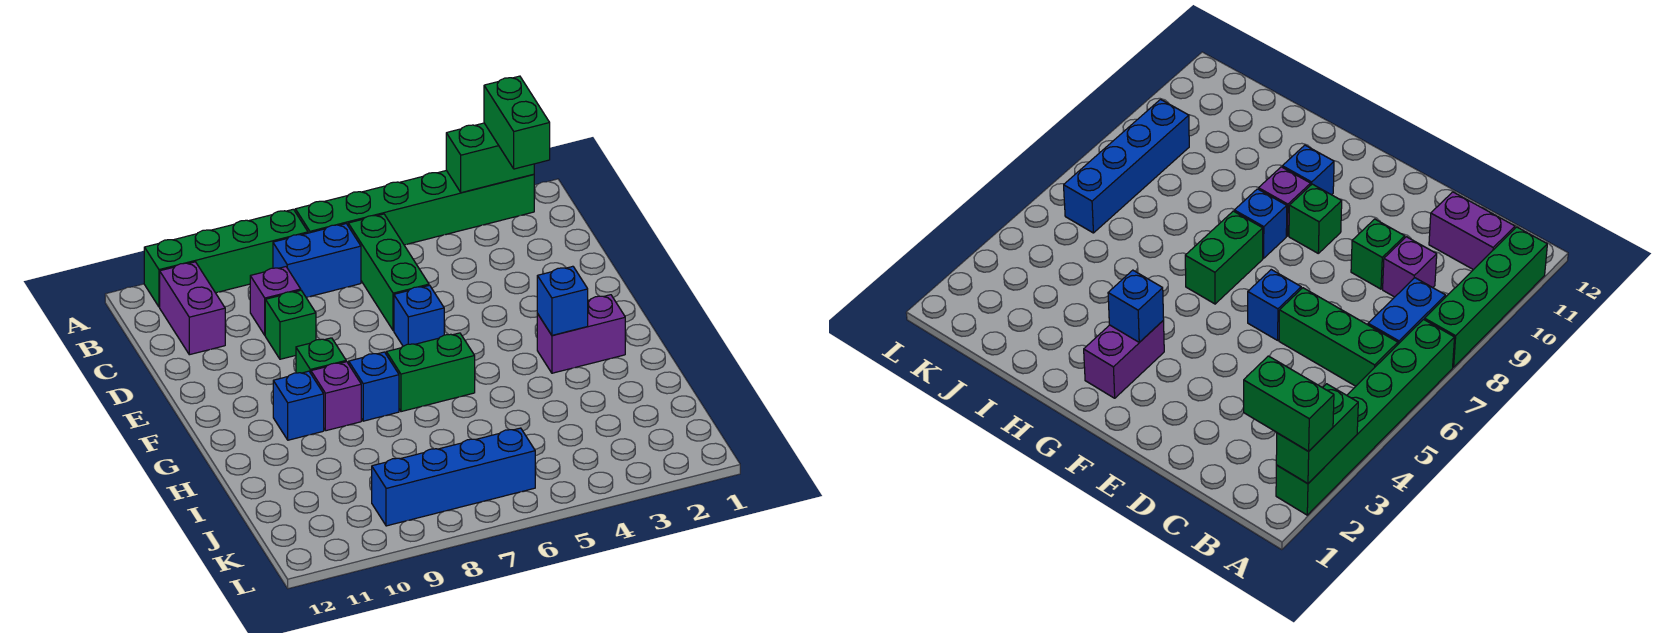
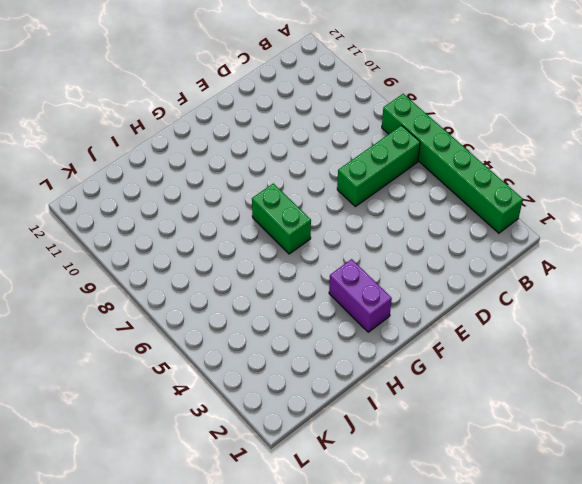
none -> green brick A8:A11 level 1
none -> blue brick B7:B8 level 1
none -> purple brick B11:C11 level 1

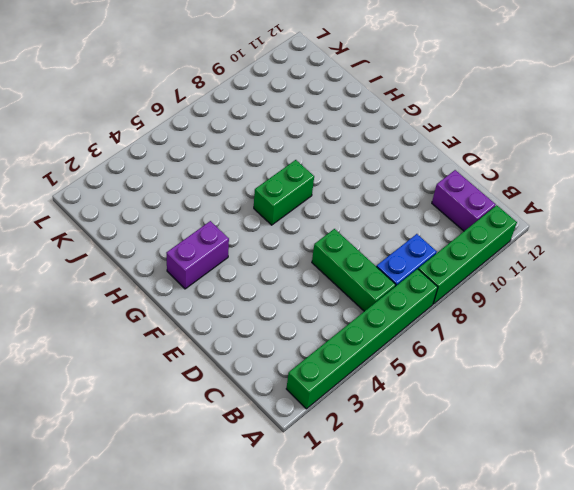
none -> purple brick C9 level 1
none -> green brick D9 level 1
none -> blue brick E6 level 1

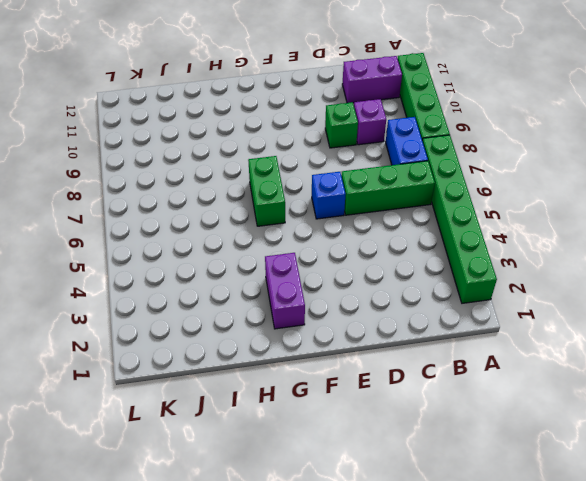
none -> green brick F9 level 1
none -> blue brick G8 level 1
none -> purple brick G9 level 1

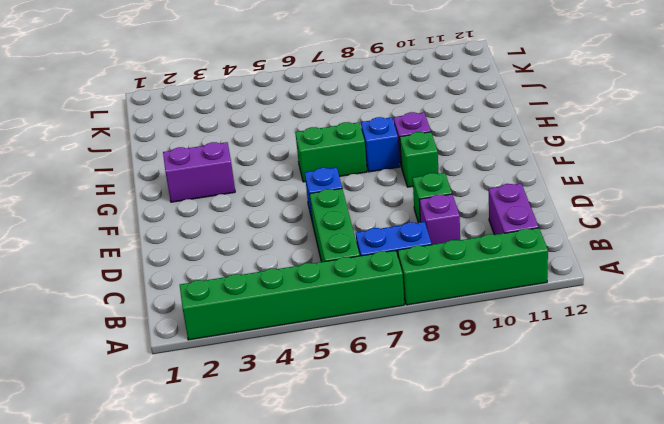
none -> blue brick G10 level 1
none -> blue brick K6:K9 level 1
none -> green brick A2:A3 level 2

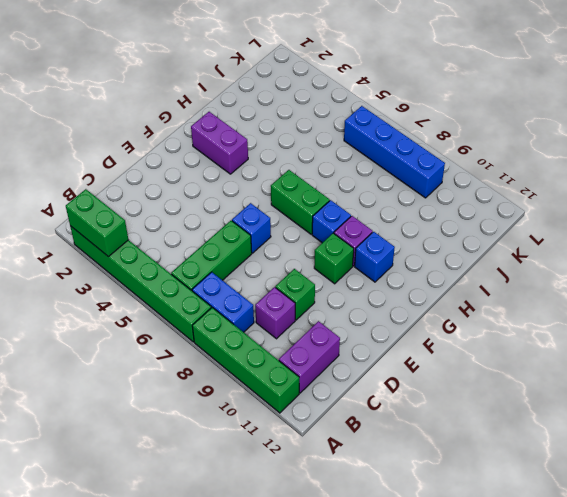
none -> blue brick G3 level 2
none -> green brick A2:B2 level 3

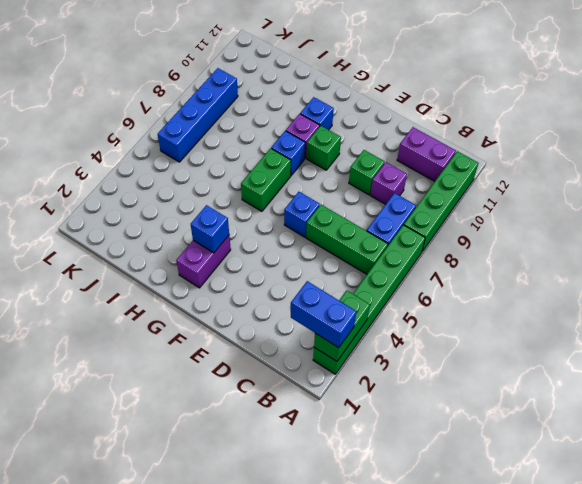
blue brick A2:B2 level 3 -> green brick A2:B2 level 3

